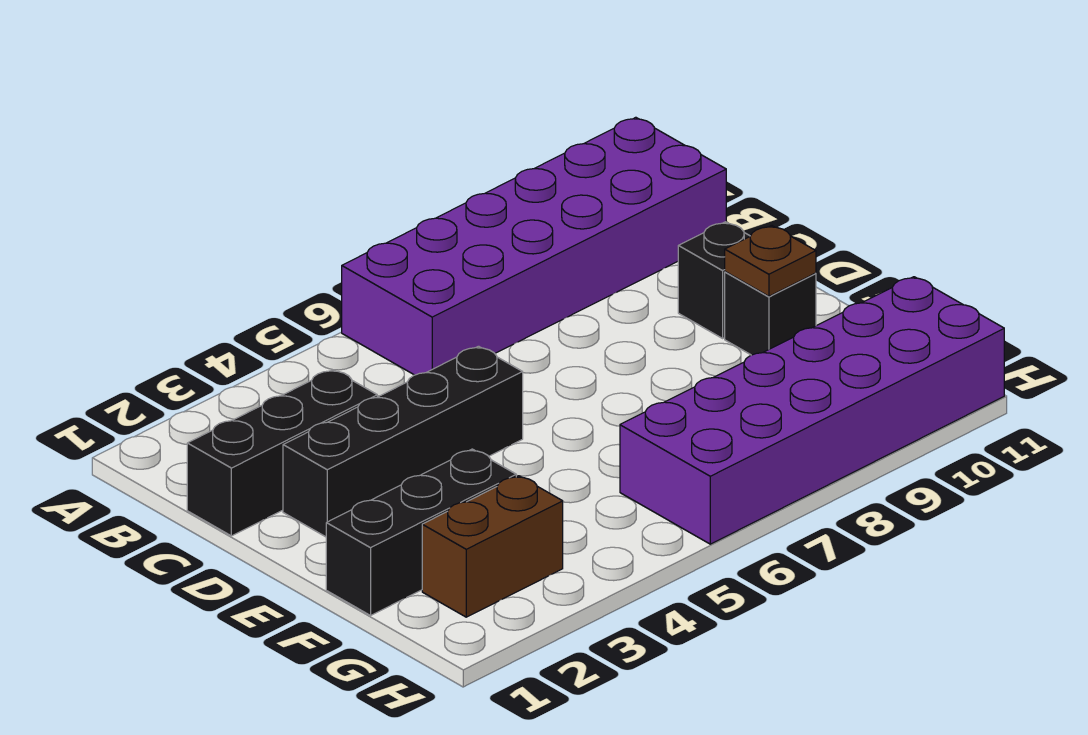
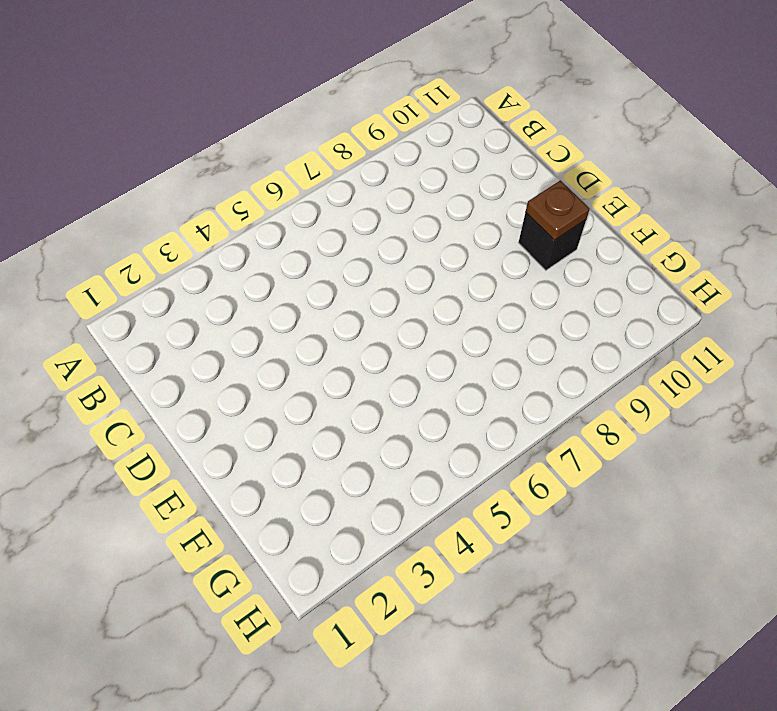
none -> purple brick A6:B11 level 1
none -> black brick C1:C3 level 1

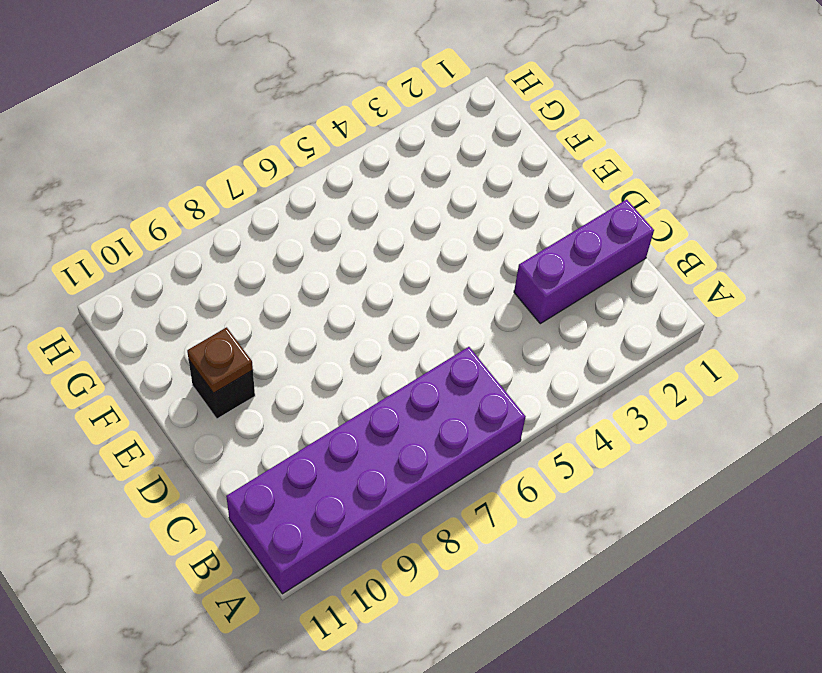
purple brick C1:C3 level 1 -> black brick C1:C3 level 1
none -> black brick D2:D5 level 1
none -> black brick D10 level 1

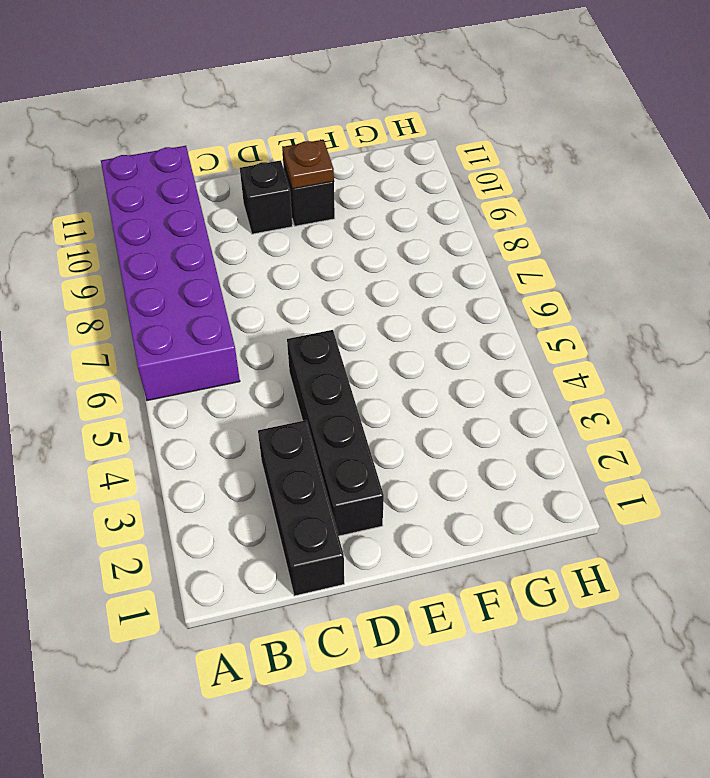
none -> black brick F1:F3 level 1
none -> brown brick G2:G3 level 1

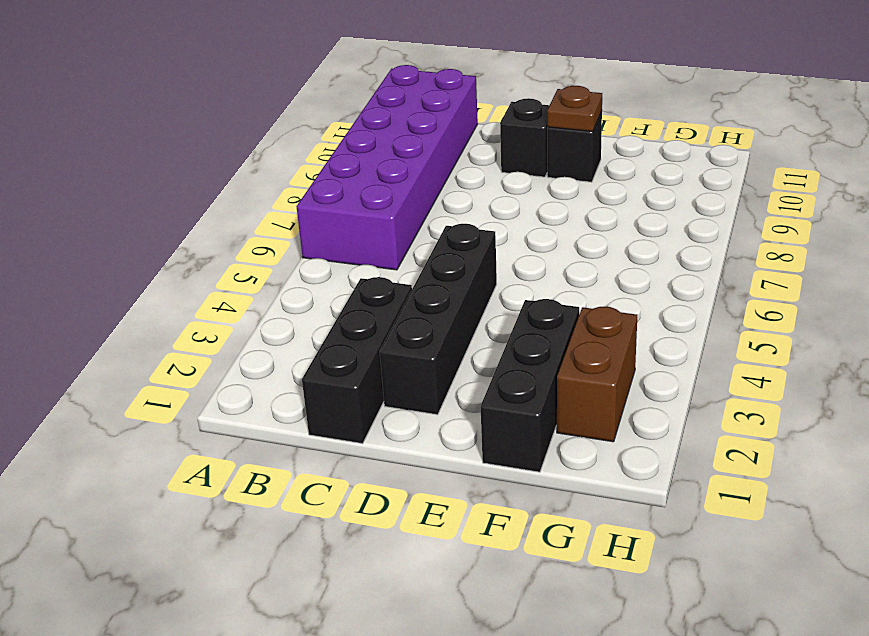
none -> purple brick G6:H11 level 1

